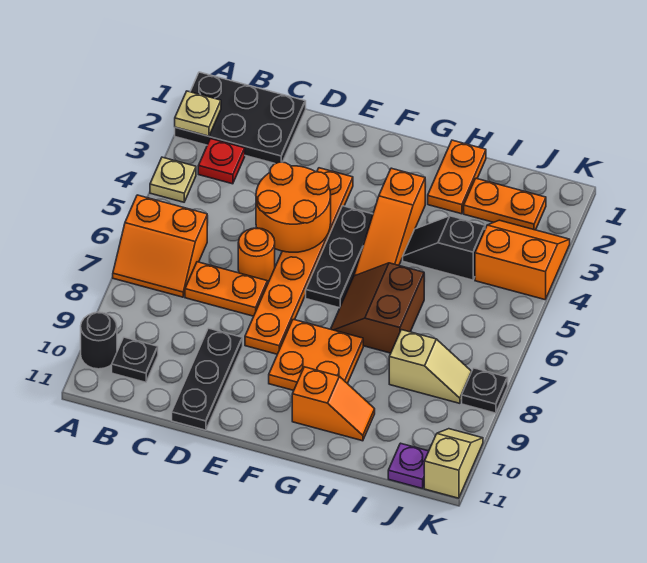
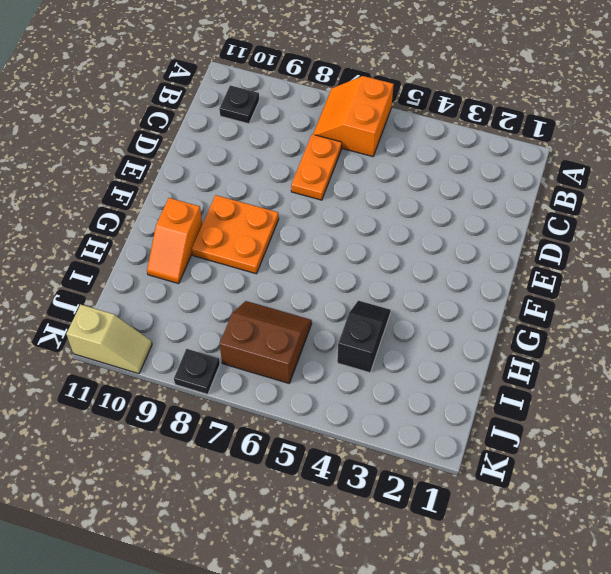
brown slope I6:J7 level 1 top J -> brown slope G6:H7 level 1 top H
none -> black plate A1:C2 level 1
none -> tan plate A4 level 1
none -> black round brick A10 level 1

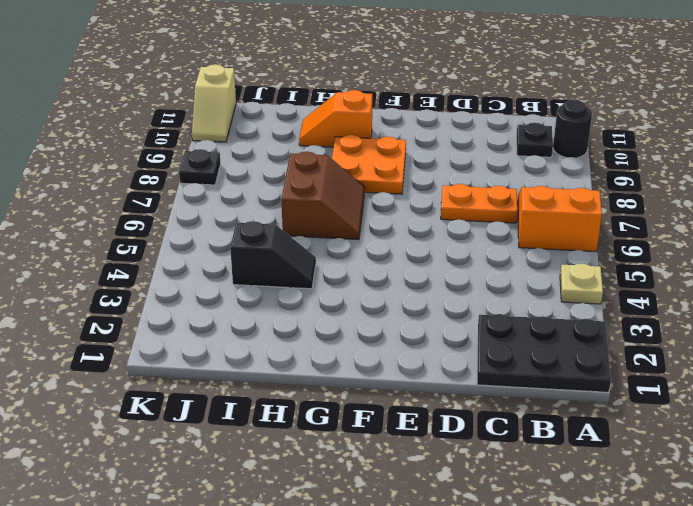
none -> red plate B3 level 1
none -> orange round brick D6 level 1
none -> black plate D9:D11 level 1

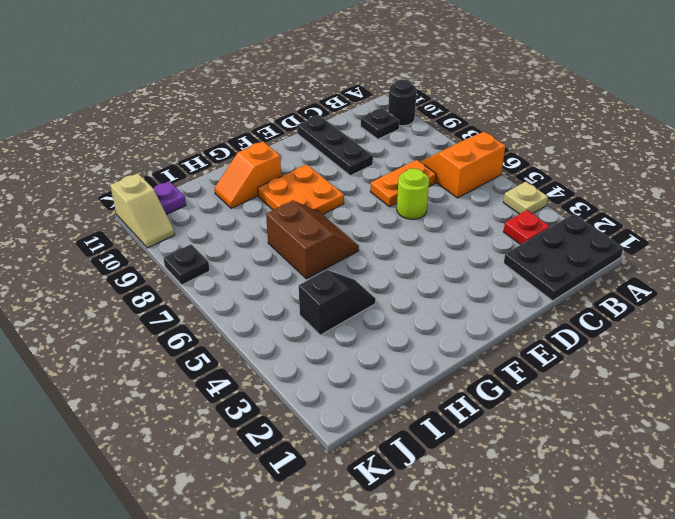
lime round brick D6 level 1 -> orange round brick D6 level 1
none -> orange plate E3:E8 level 1
none -> black plate F4:F6 level 1
none -> orange slope G3:G5 level 1 top 3

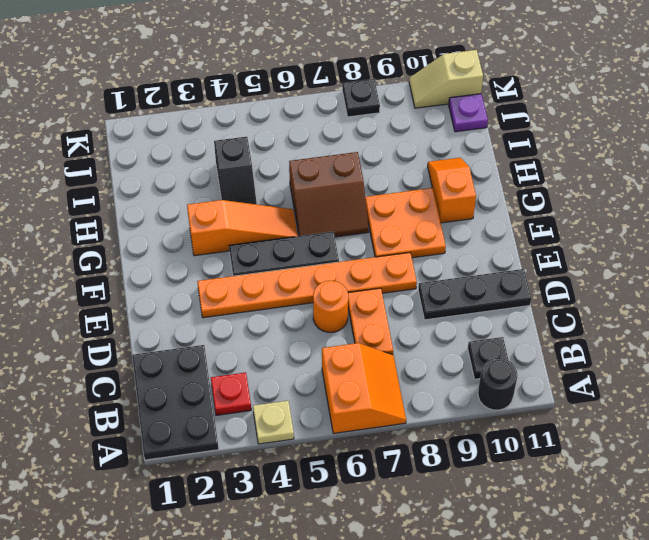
none -> orange plate H1:H2 level 1
none -> orange plate I2:J2 level 1
none -> tan slope I8:J8 level 1 top I

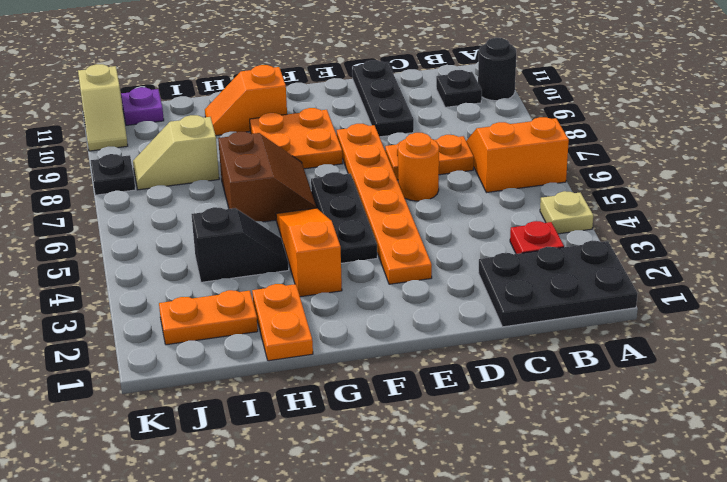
none -> orange slope J3:K4 level 1 top 4
none -> tan plate A2 level 2
none -> orange round brick D4:E5 level 2

